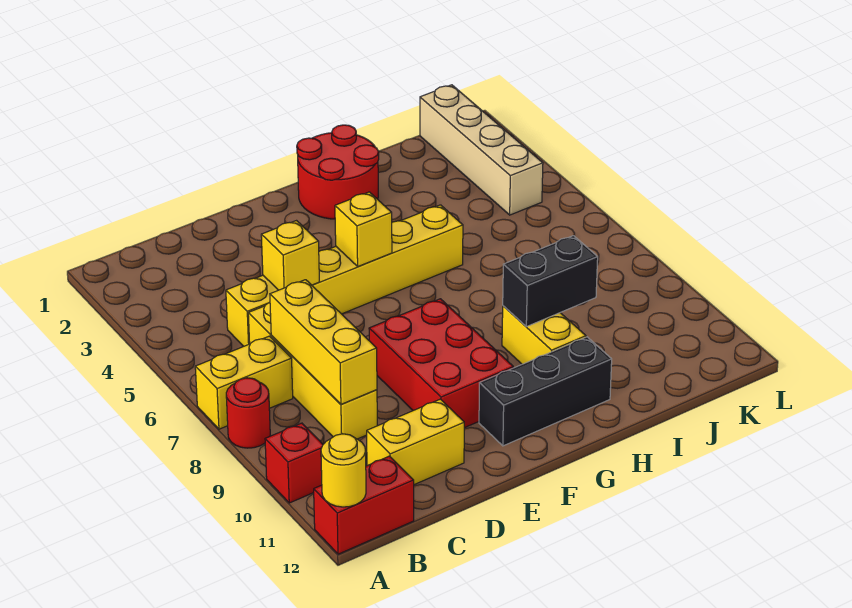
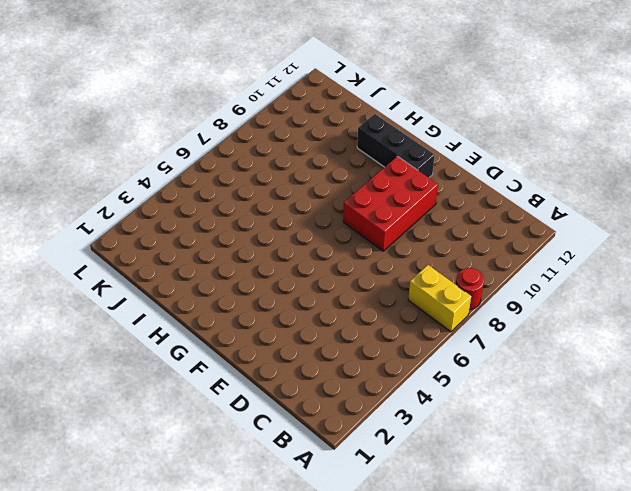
none -> red brick A10 level 1
none -> red brick A12:B12 level 1
none -> yellow brick C5:H5 level 1

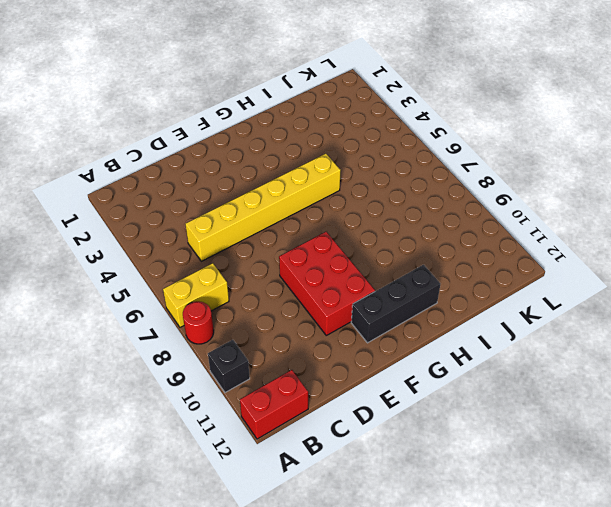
black brick A10 level 1 -> red brick A10 level 1
none -> yellow brick C6:C9 level 1
none -> yellow brick C11:D11 level 1
none -> red round brick G1:H2 level 1

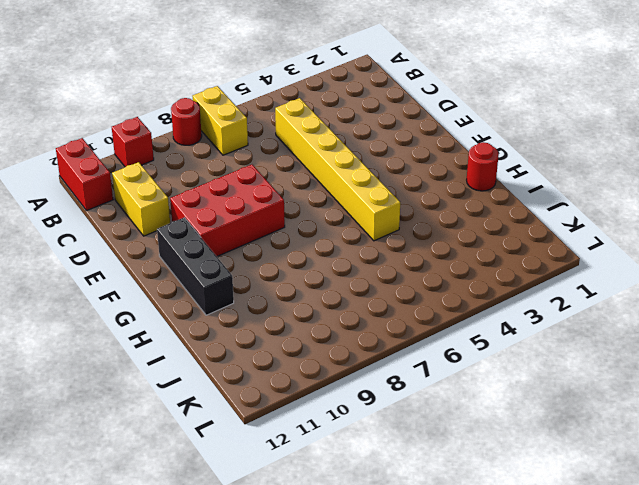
red round brick H1 level 1 -> red round brick G1:H2 level 1
none -> yellow brick C6:C9 level 1
none -> yellow brick H9:H10 level 1
none -> tan brick K1:K4 level 1

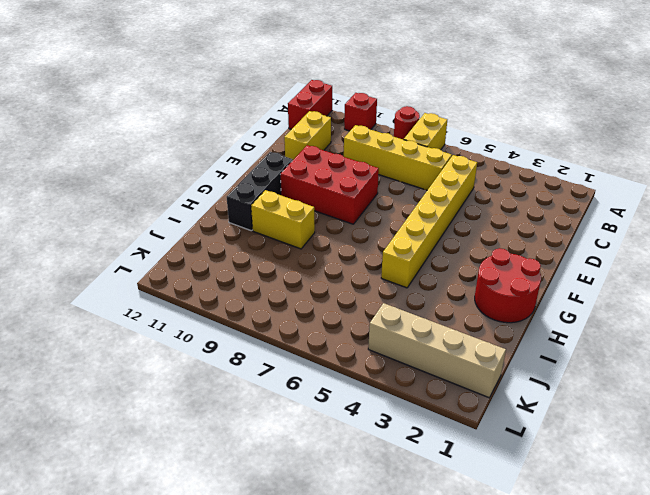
none -> yellow round brick A12 level 2
none -> yellow brick C7:C9 level 2
none -> yellow brick D5 level 2

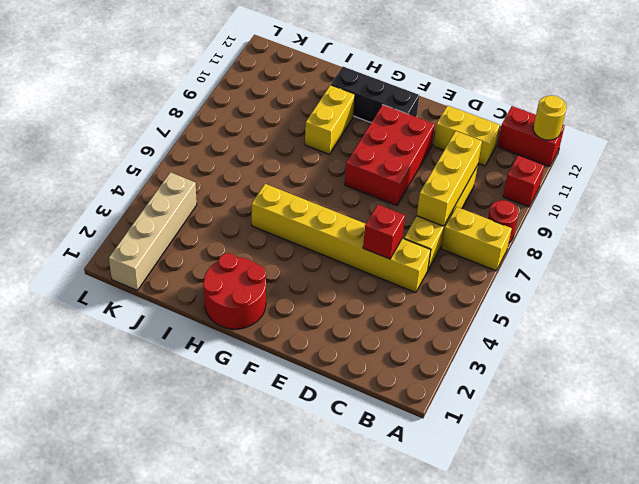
red brick D5 level 2 -> yellow brick D5 level 2
none -> yellow brick F5 level 2
none -> black brick H9:I9 level 2

